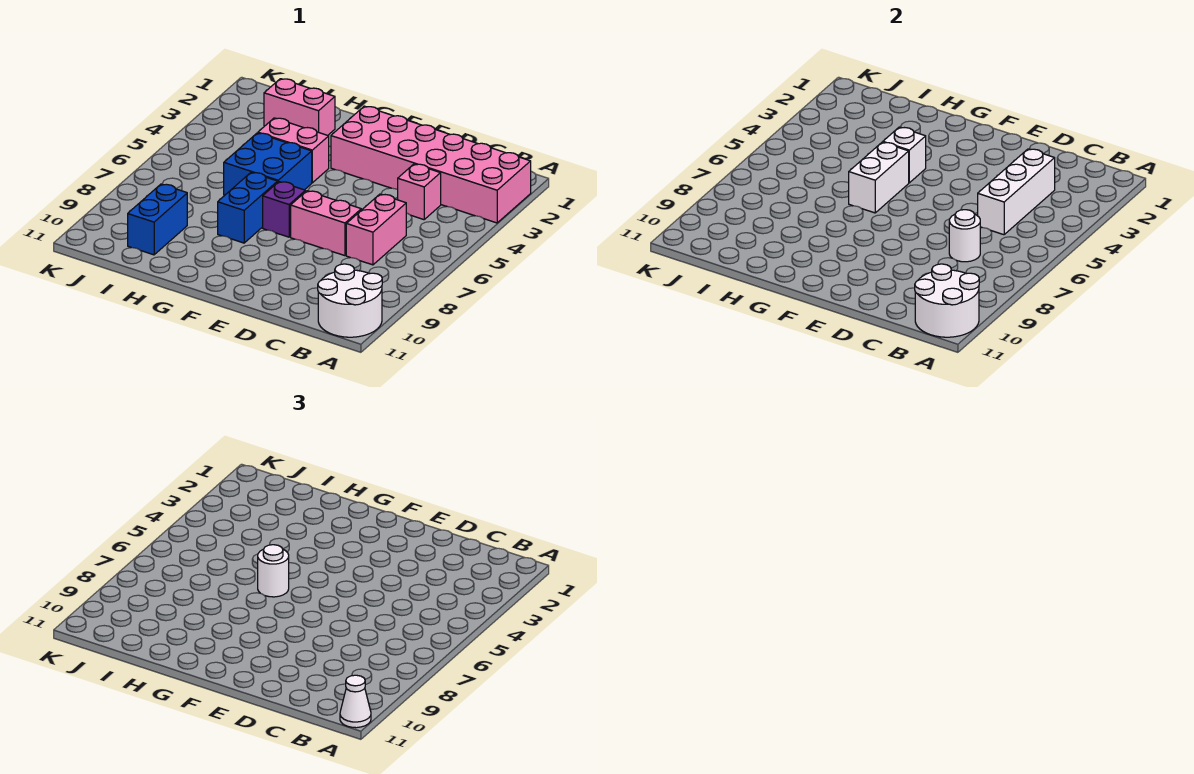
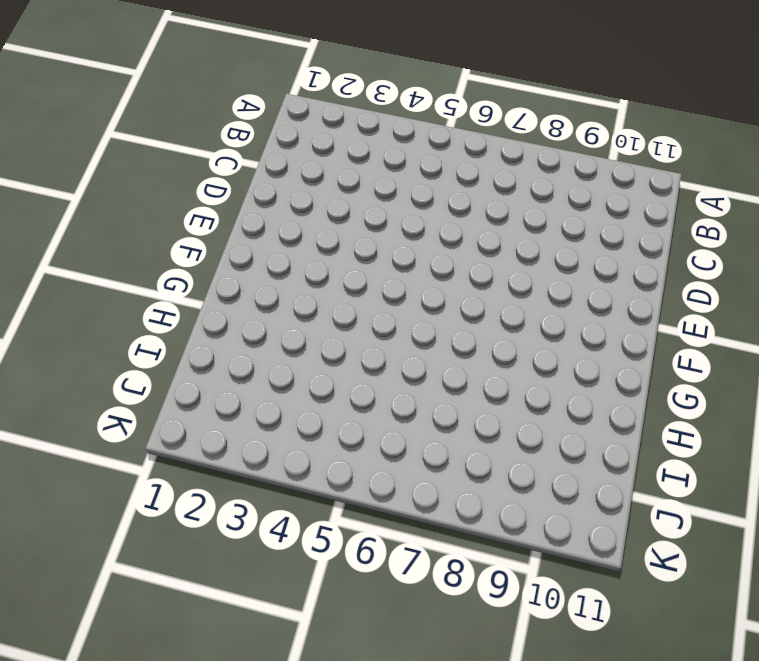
none -> pink brick A2:F3 level 1
none -> white round brick A10:B11 level 1
none -> pink brick C4 level 1

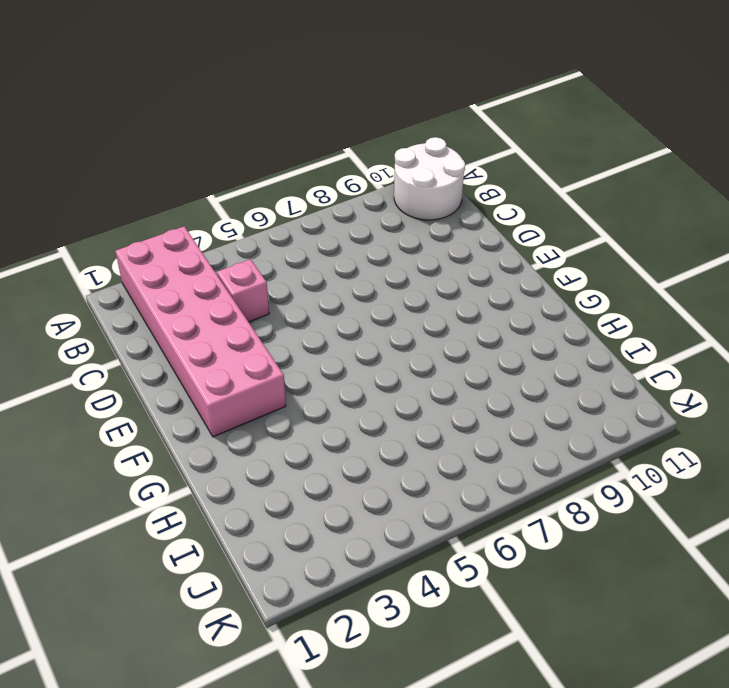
none -> pink brick C6:C7 level 1
none -> pink brick D7:E7 level 1
none -> purple brick F7 level 1

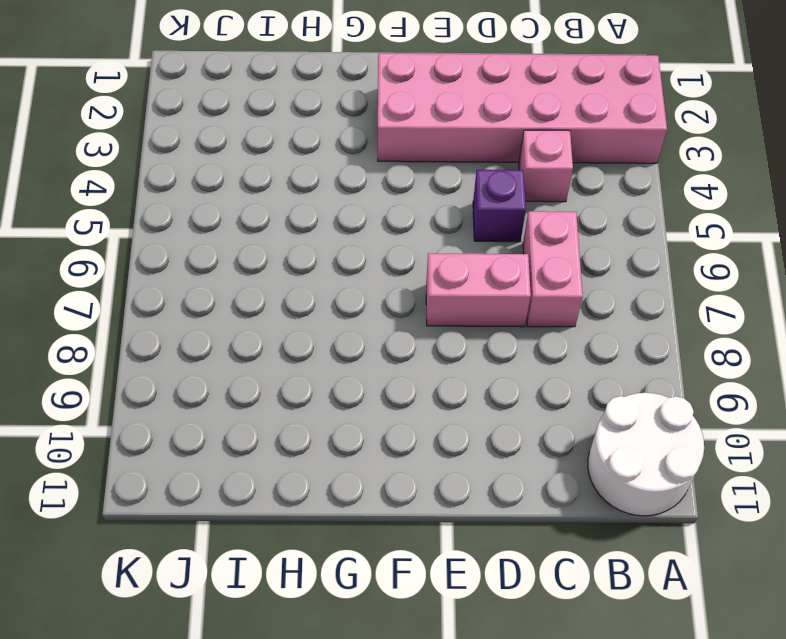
purple brick D5 level 1 -> purple brick F7 level 1
none -> pink brick G4:H4 level 1
none -> blue brick G5:H6 level 1
none -> blue brick G7:G8 level 1

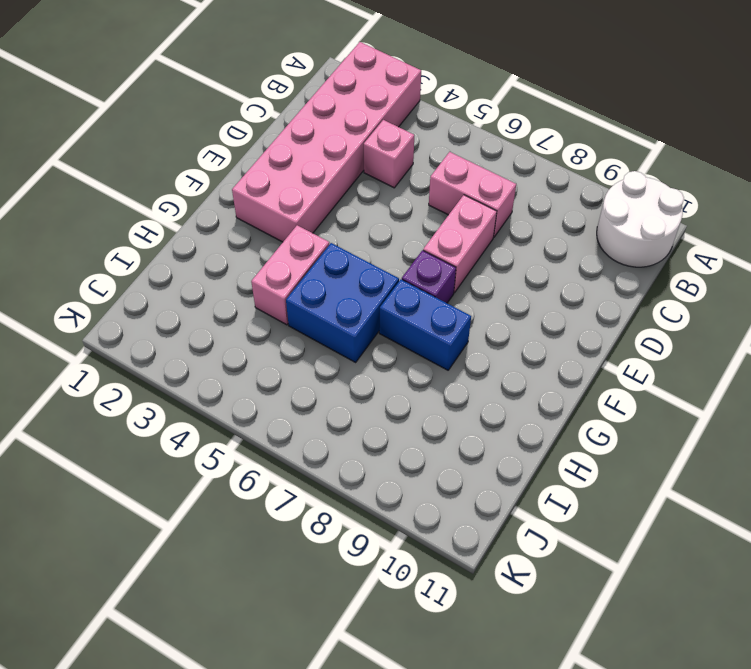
none -> pink brick H2:I2 level 1
none -> blue brick I9:I10 level 1
none -> white round brick A10:B11 level 2

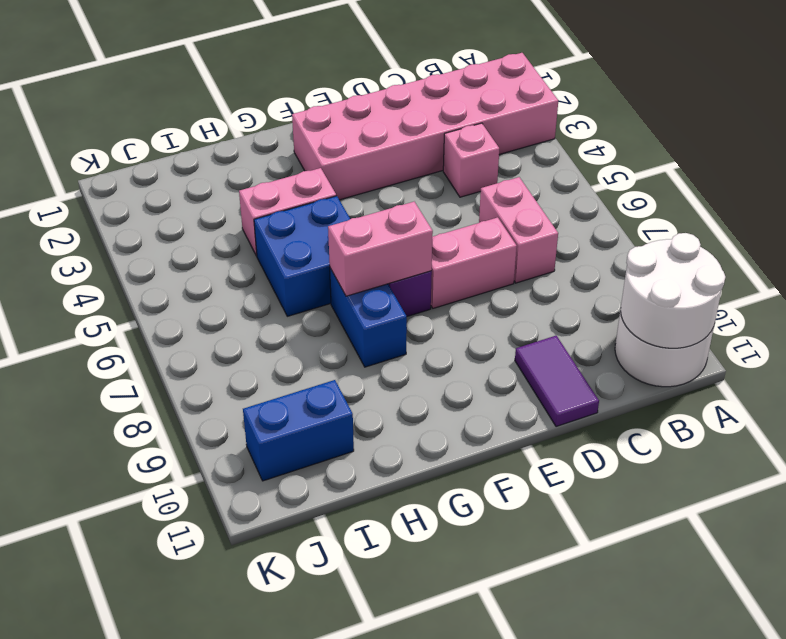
purple tile D10:D11 level 1 -> none
pink brick F7:G7 level 2 -> pink brick H2:I2 level 1
blue brick I10:J10 level 1 -> blue brick I9:I10 level 1
none -> white brick C3:C5 level 2
none -> white round brick C7 level 2
none -> white brick G4 level 2

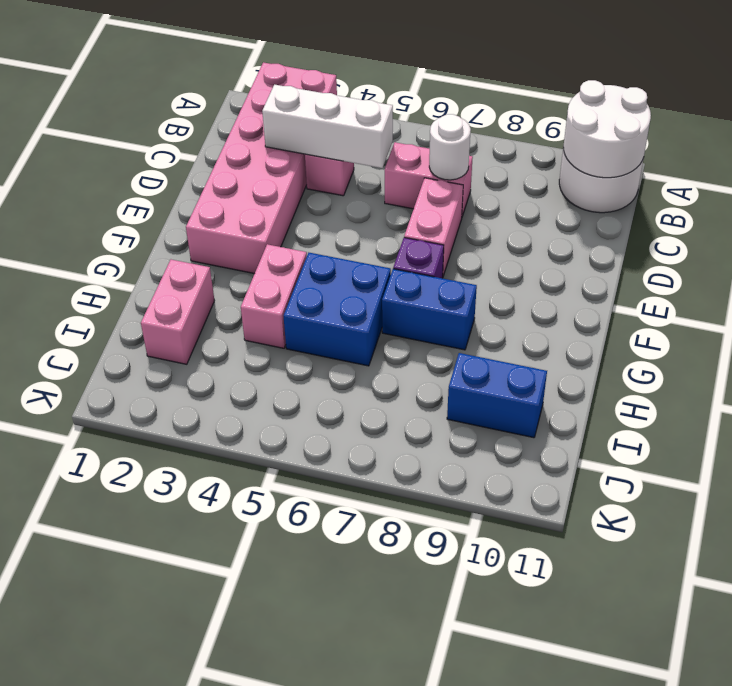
none -> white brick G4 level 2
none -> white brick G5:G6 level 2
none -> white cone A11 level 3

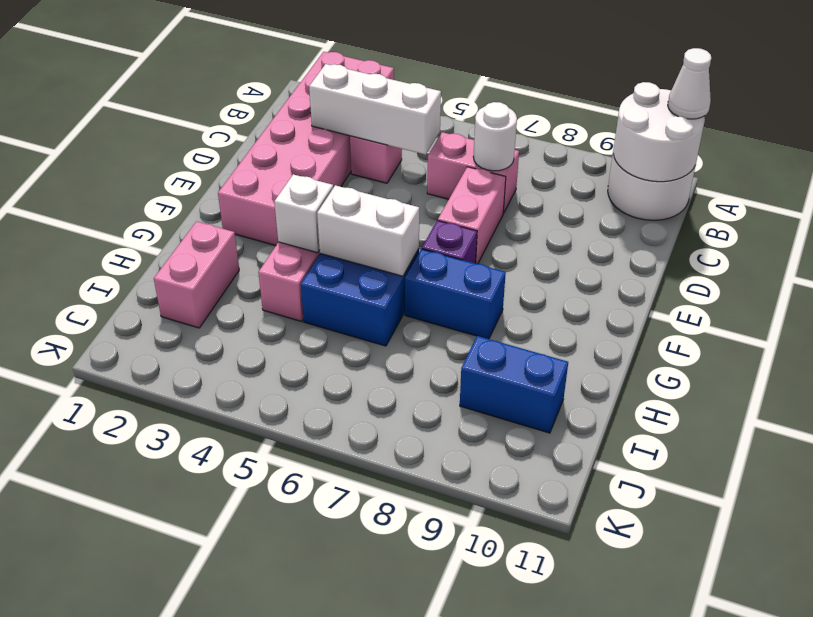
none -> white round brick G6 level 3

